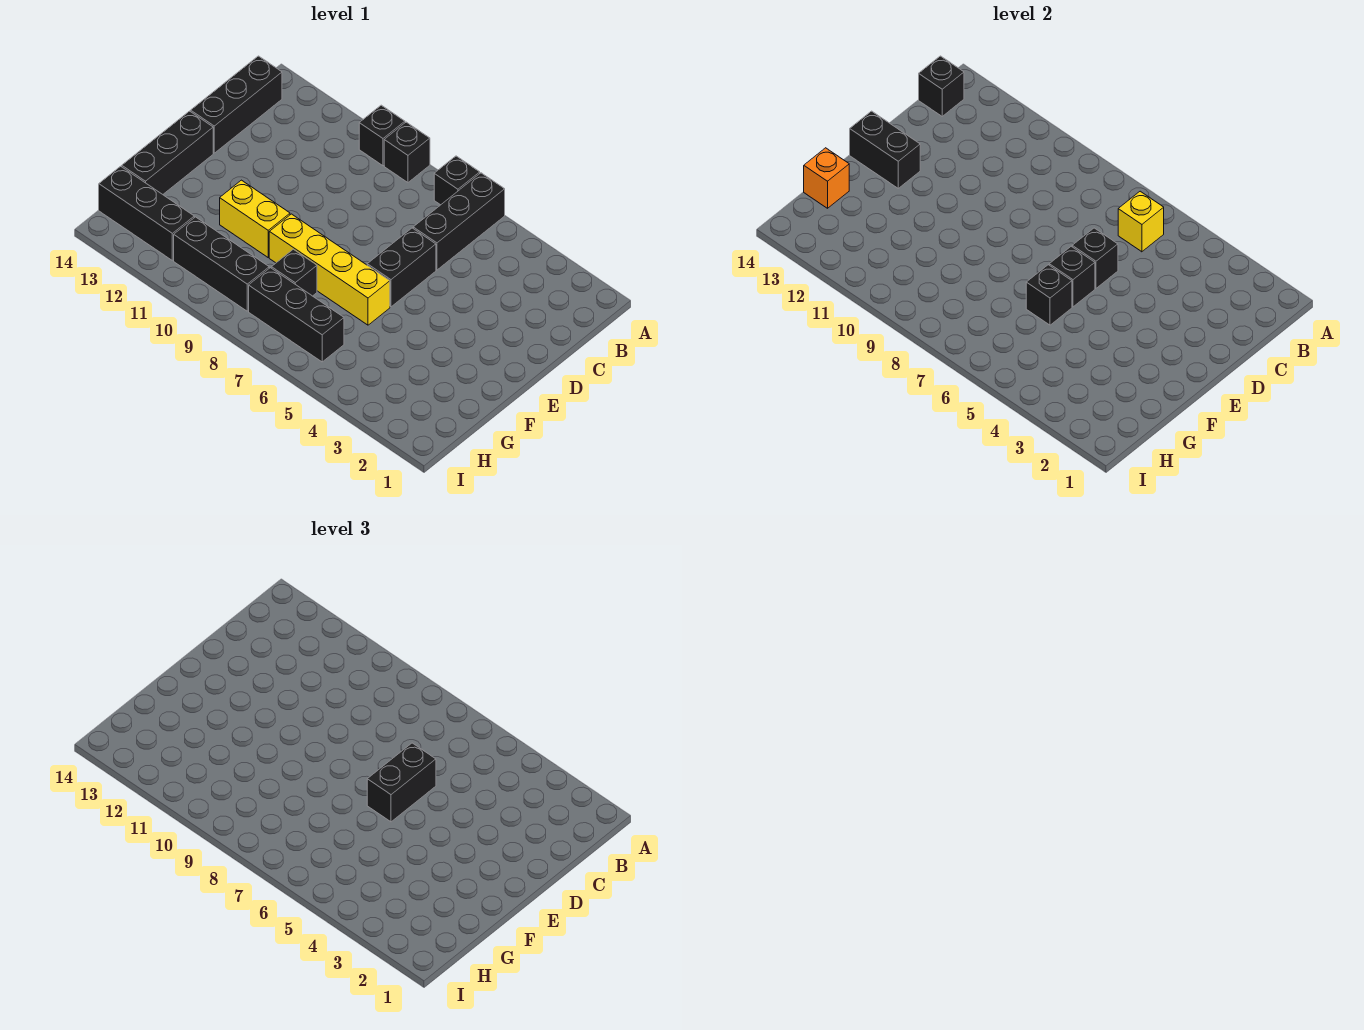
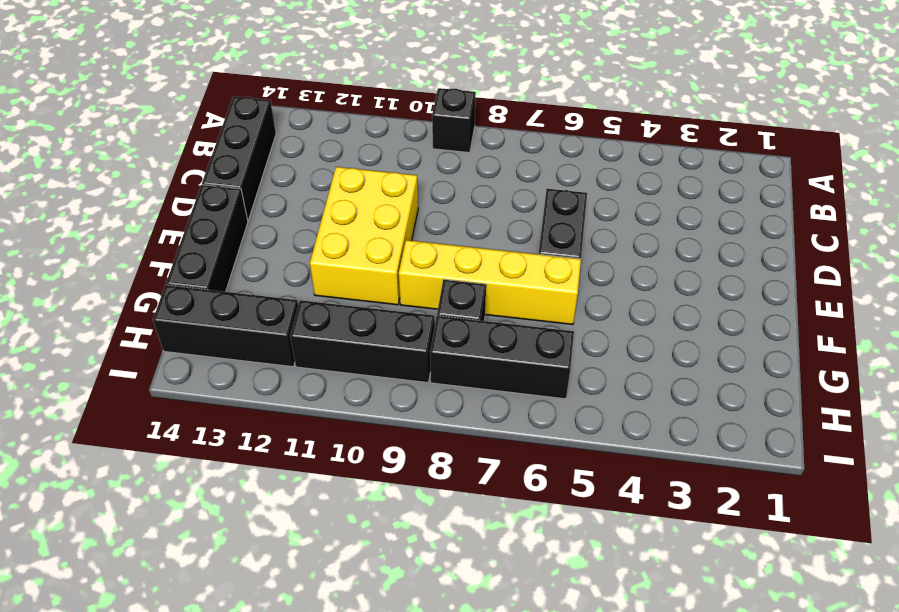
yellow brick D10:F11 level 1 -> yellow brick F10:F11 level 1
none -> black brick A6:C6 level 1
none -> black brick A7 level 1
none -> black brick A10 level 1

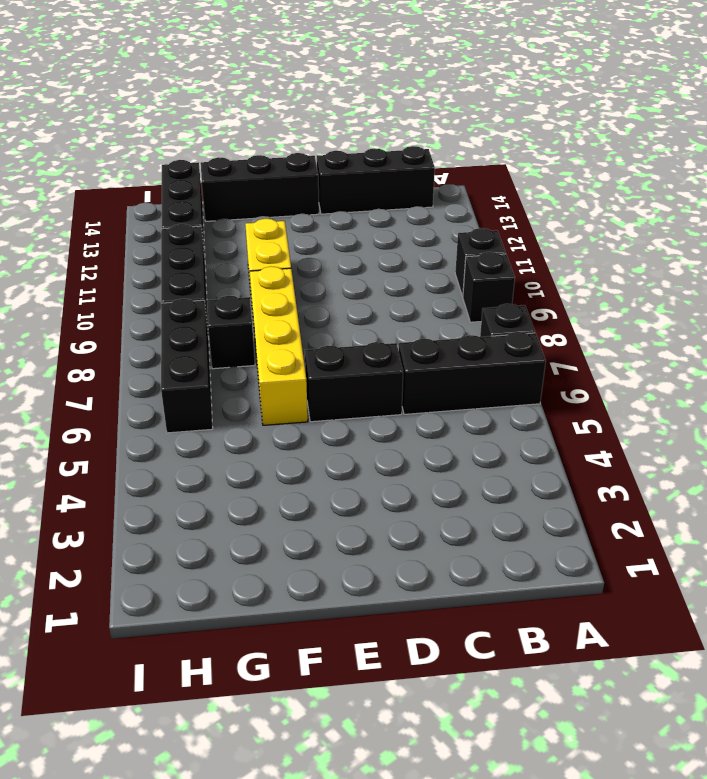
none -> yellow brick B6 level 2
none -> black brick B14 level 2
none -> black brick D6 level 2

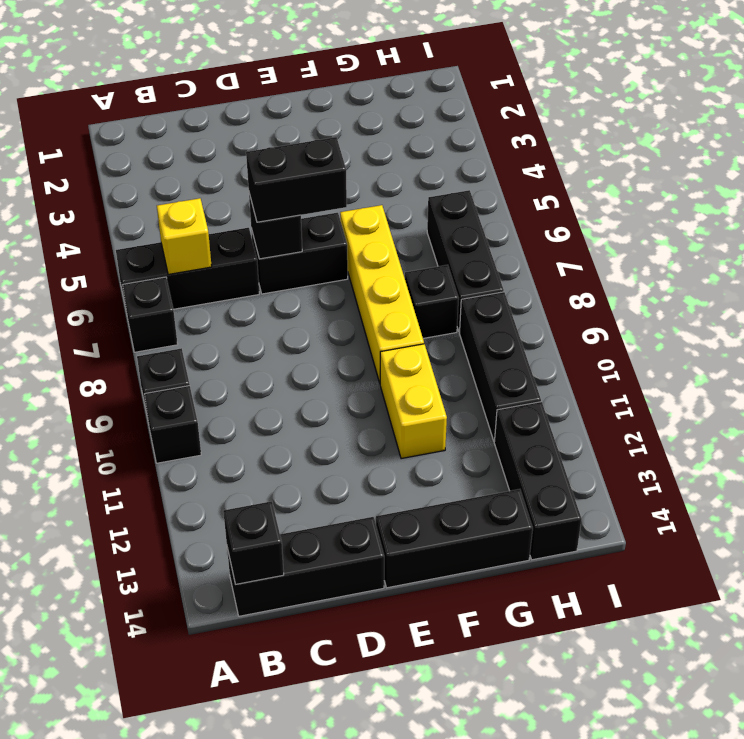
none -> black brick E6 level 2
none -> black brick E13:E14 level 2
none -> black brick F6 level 2

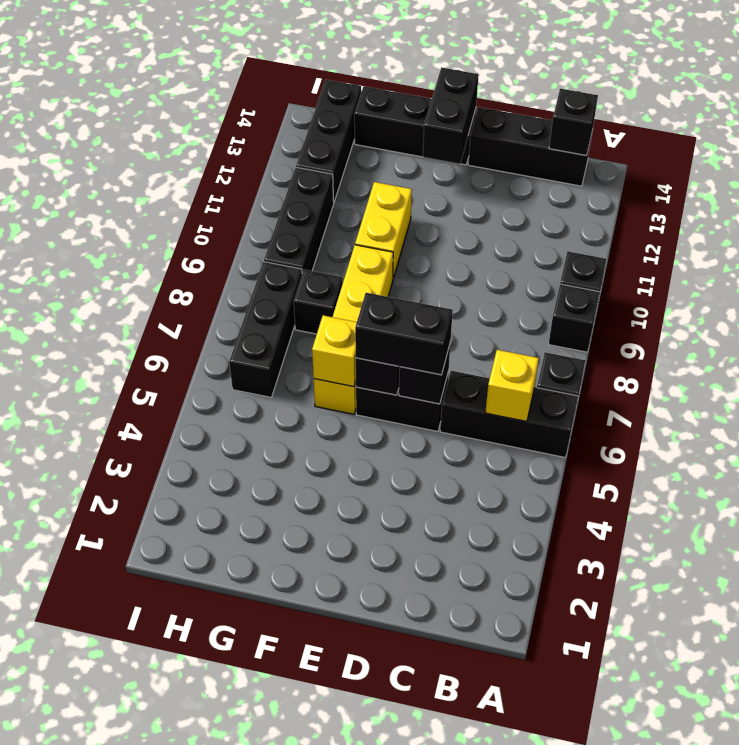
yellow brick F6 level 2 -> black brick F6 level 2
none -> orange brick G14 level 2

